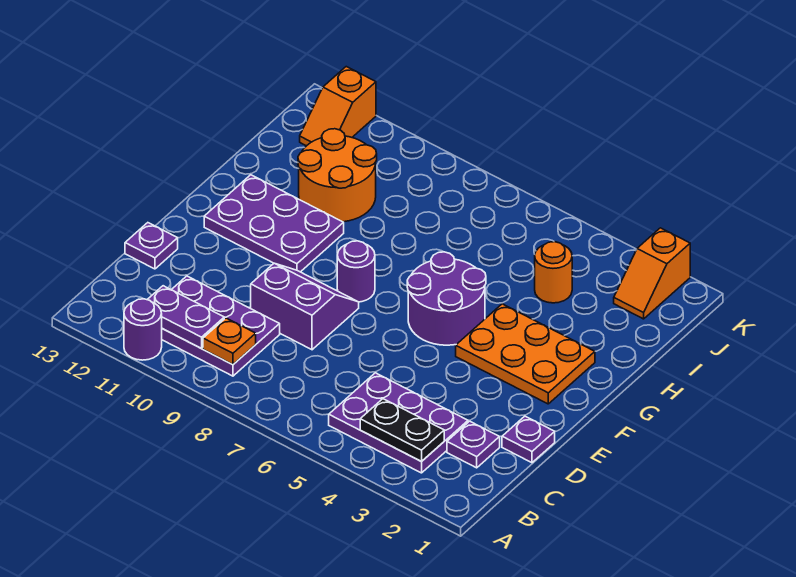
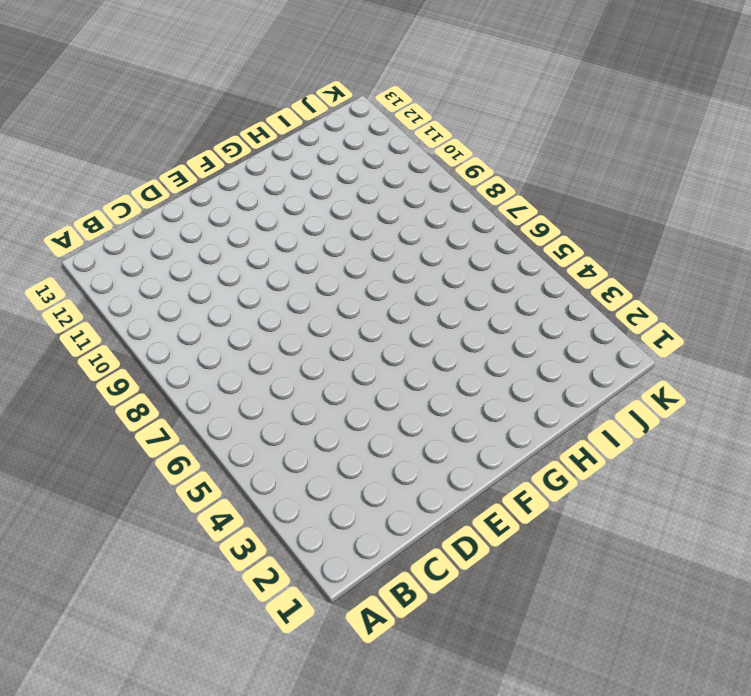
none -> purple round brick A11 level 1
none -> purple plate B3:C5 level 1
none -> purple plate B9:C11 level 1

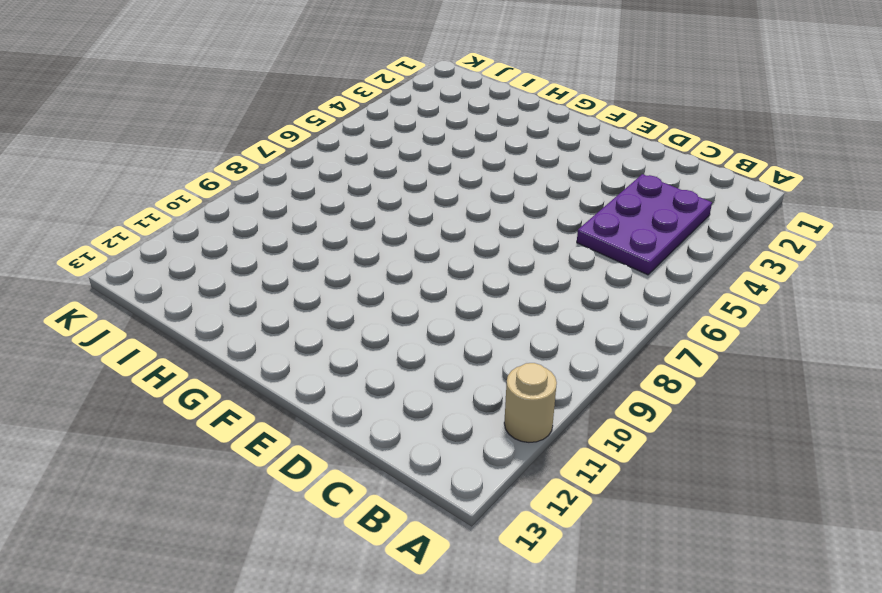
tan round brick A11 level 1 -> purple round brick A11 level 1
none -> purple plate B9:C11 level 1
none -> purple plate C2 level 1
none -> purple plate D1 level 1

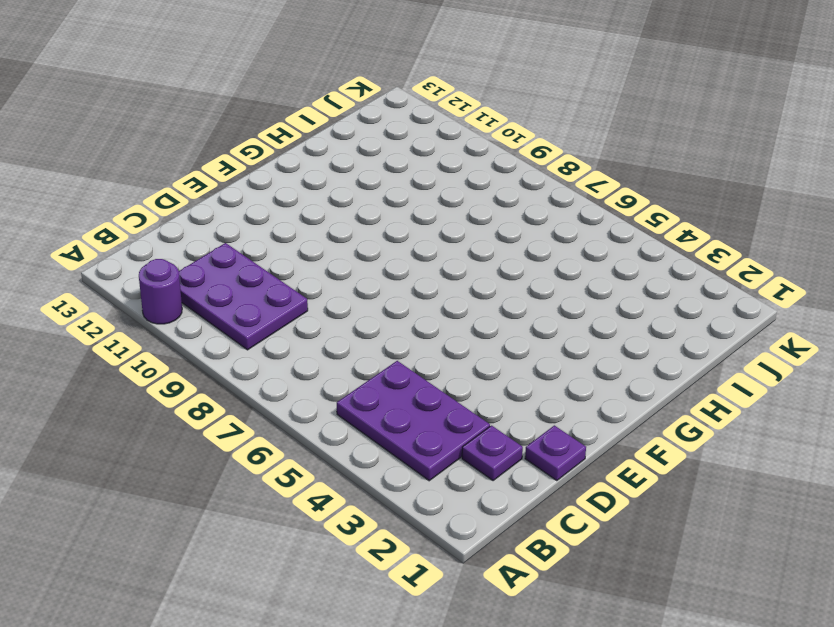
none -> purple slope D8:E9 level 1 top D
none -> purple plate D13 level 1
none -> orange plate F2:G4 level 1

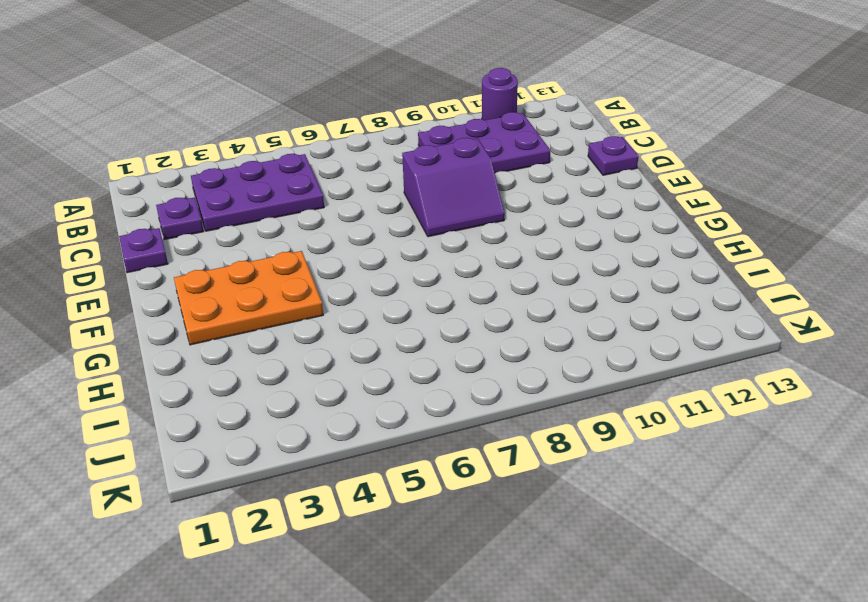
none -> purple round brick F5:G6 level 1
none -> purple round brick F8 level 1
none -> purple plate F10:G12 level 1

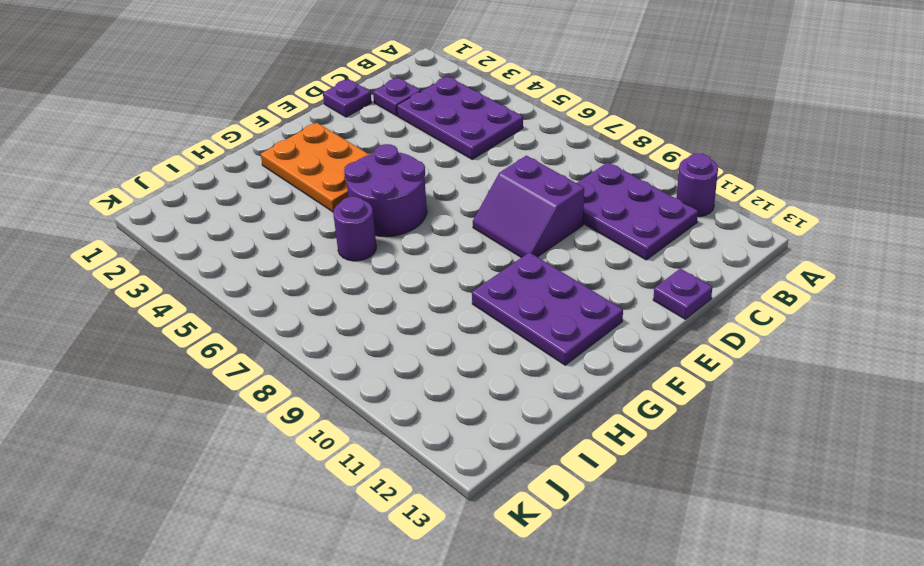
purple round brick H6 level 1 -> purple round brick F8 level 1
none -> orange round brick H10:I11 level 1
none -> orange round brick I4 level 1
none -> orange slope J2:K2 level 1 top K

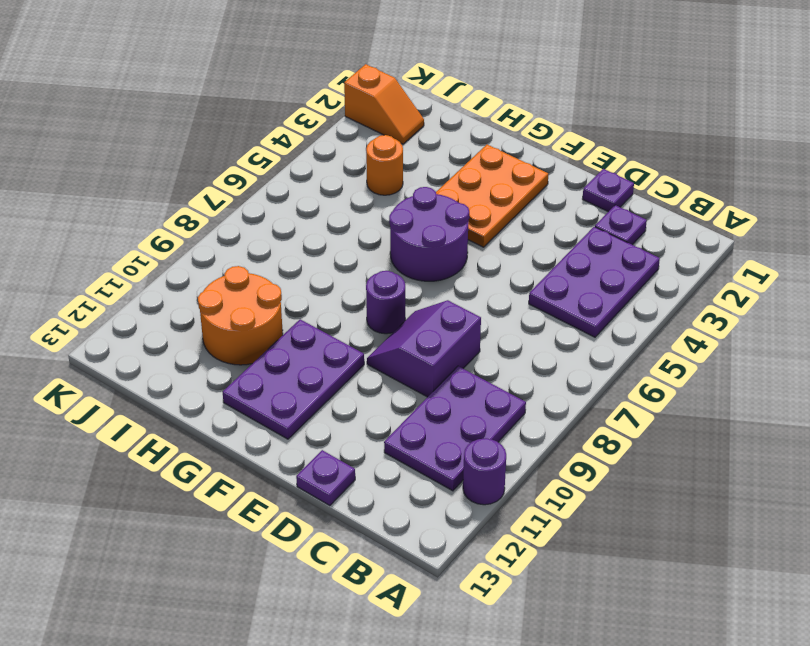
none -> orange slope J12:K12 level 1 top K
none -> black plate B3:B4 level 2
none -> orange plate B9 level 2

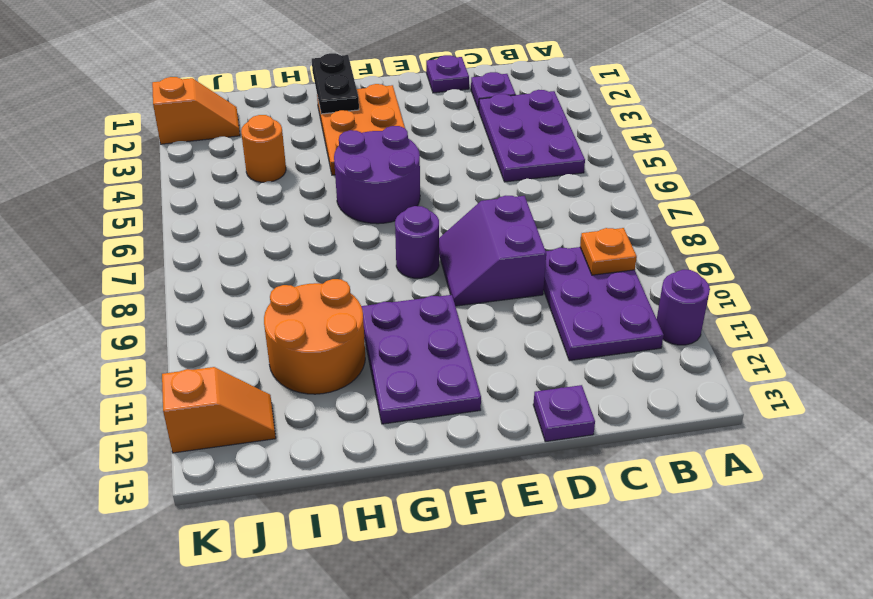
black plate G1:G2 level 2 -> black plate B3:B4 level 2
none -> purple plate B10:B11 level 2

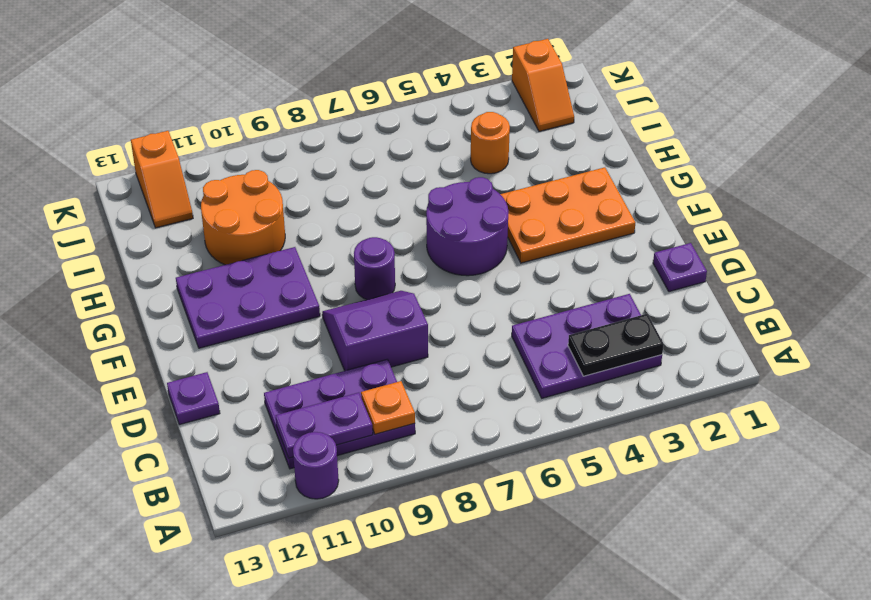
none -> purple plate C2 level 1

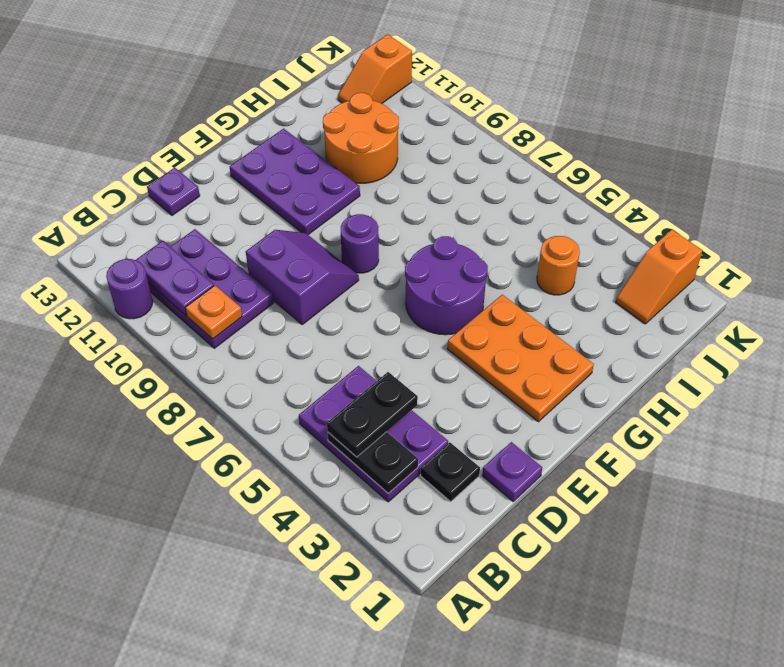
black plate B4:C4 level 3 -> none
black plate C2 level 1 -> purple plate C2 level 1

